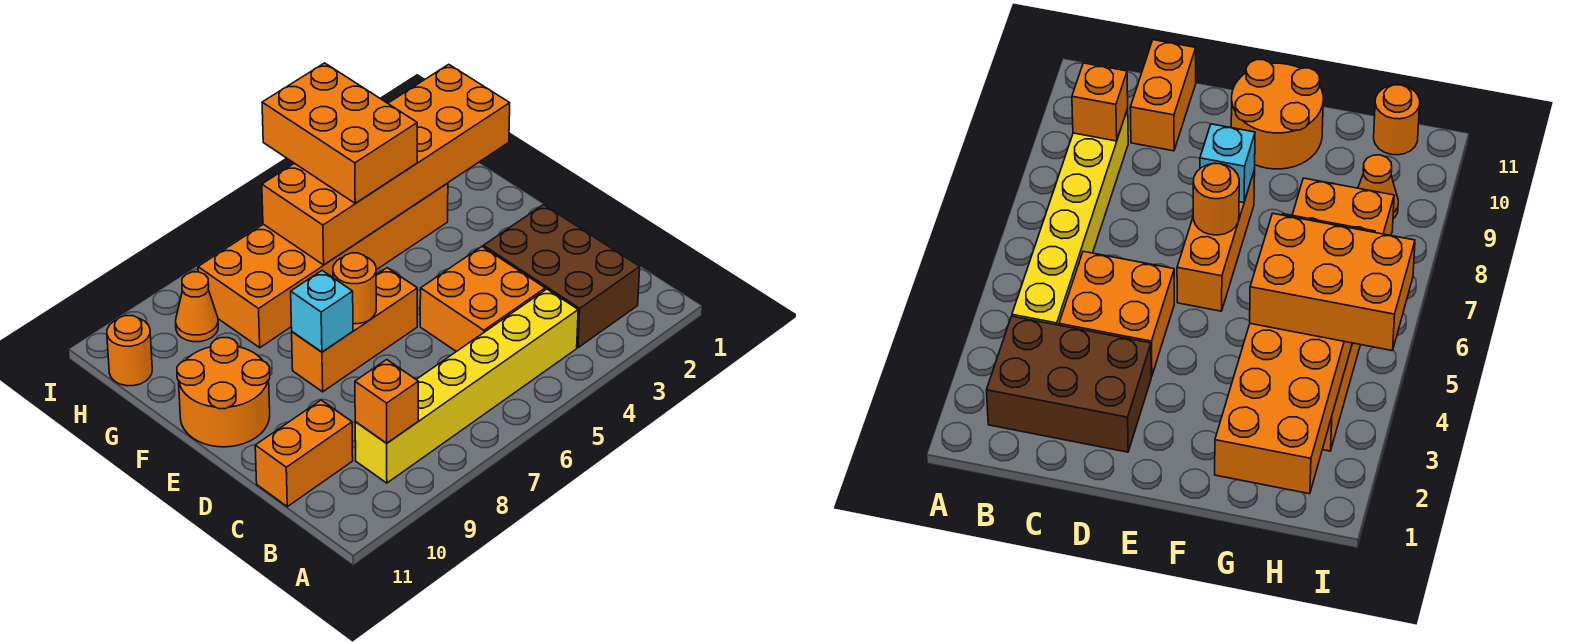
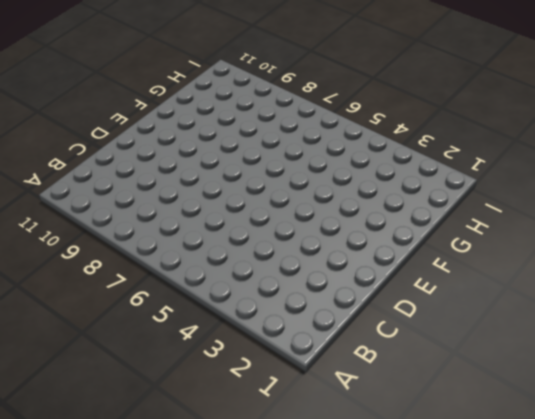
none -> brown brick B2:D3 level 1
none -> yellow brick B4:B9 level 1
none -> orange brick C4:D5 level 1

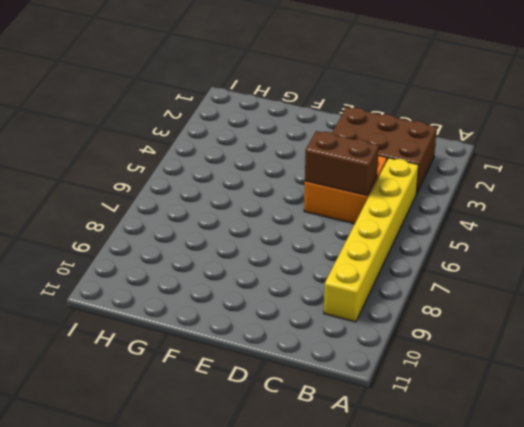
brown brick C5:D5 level 2 -> none
none -> orange brick C10:C11 level 1
none -> orange brick E6:E8 level 1
none -> orange round brick E10:F11 level 1

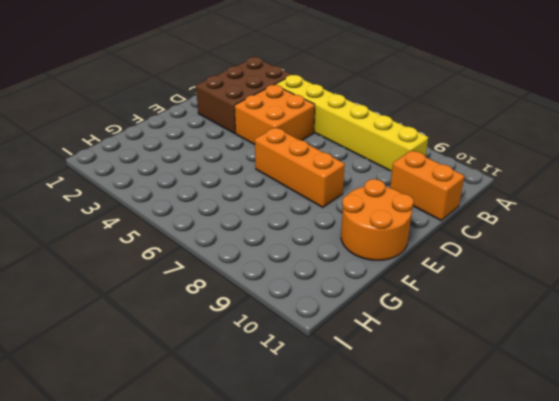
none -> orange brick G3:H8 level 1
none -> orange cone H9 level 1
none -> orange round brick H11 level 1

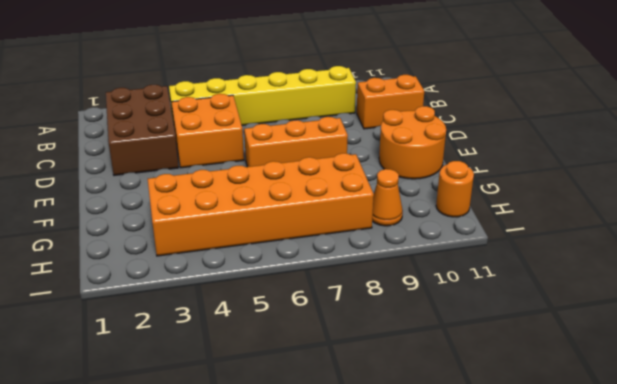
none -> orange brick B9 level 2
none -> orange round brick E7 level 2
none -> cyan brick E8 level 2

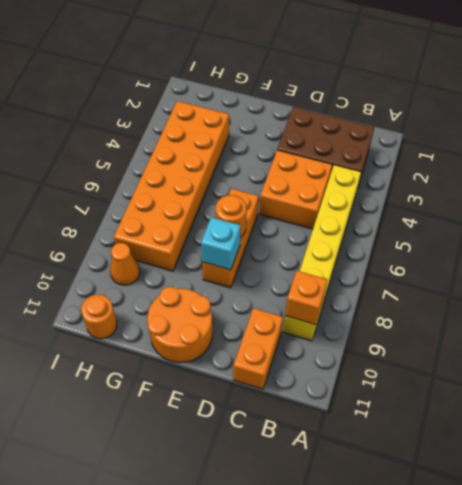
none -> orange brick G1:H6 level 2
none -> orange brick G4:I5 level 3

